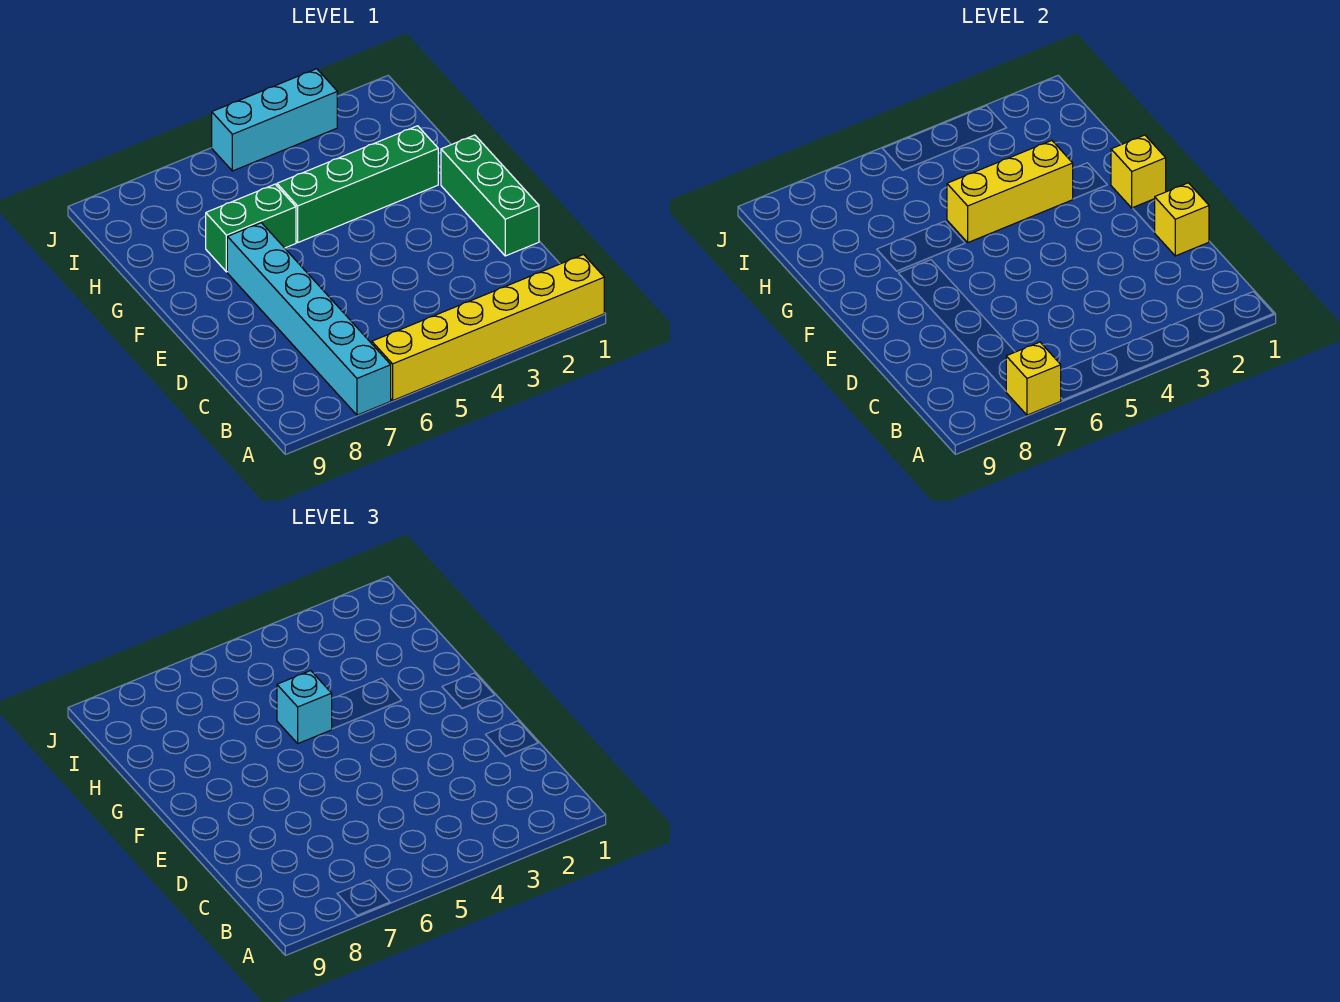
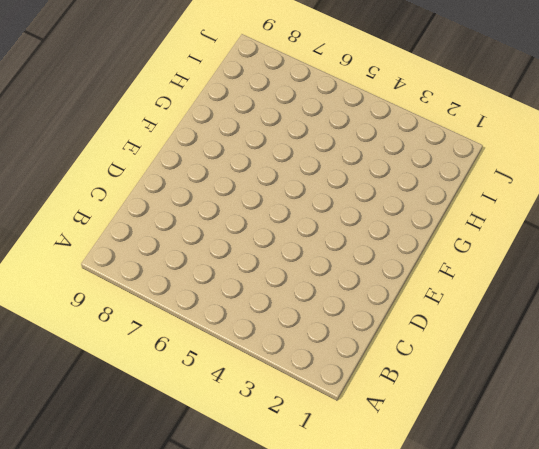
none -> yellow brick A1:A6 level 1
none -> cyan brick A7:F7 level 1

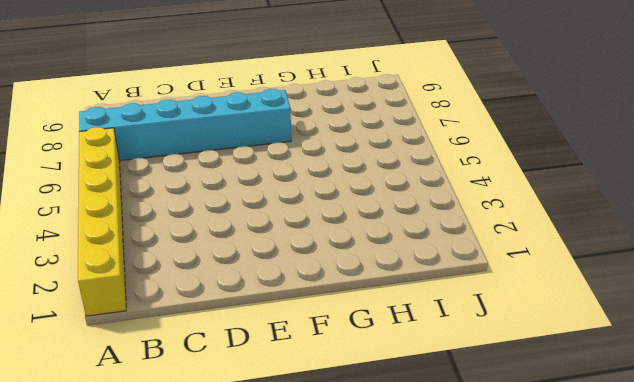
none -> green brick D1:F1 level 1
none -> green brick G2:G5 level 1

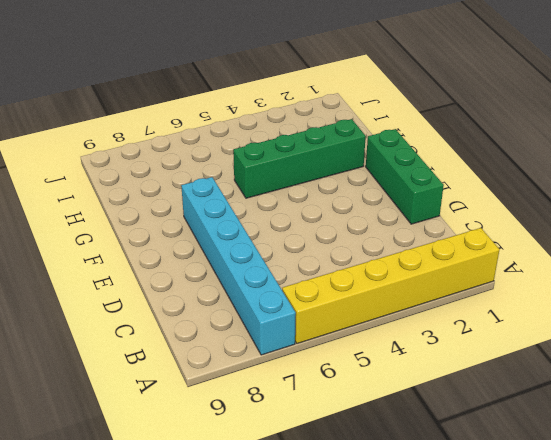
none -> green brick G6:G7 level 1
none -> cyan brick J3:J5 level 1

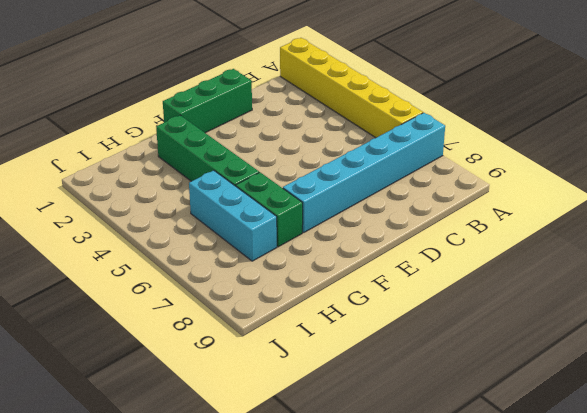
cyan brick H5:H7 level 1 -> cyan brick J3:J5 level 1
none -> yellow brick A7 level 2
none -> yellow brick D1 level 2

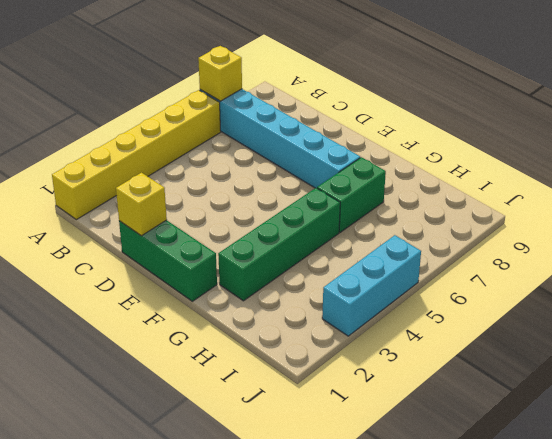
none -> yellow brick F1 level 2
none -> yellow brick G3:G5 level 2

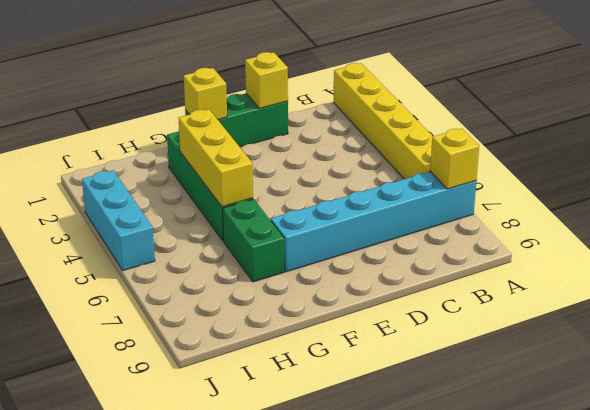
none -> cyan brick G5 level 3

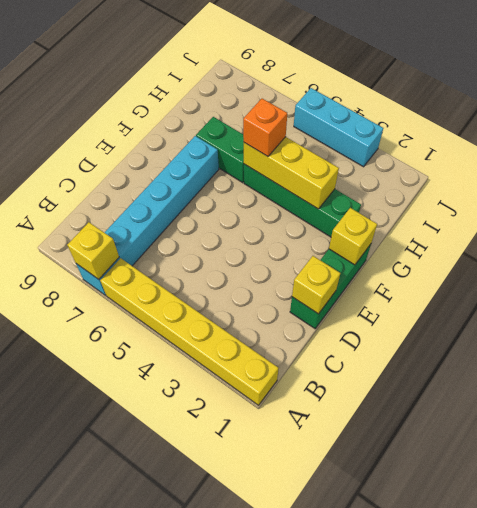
orange brick G5 level 3 -> cyan brick G5 level 3

